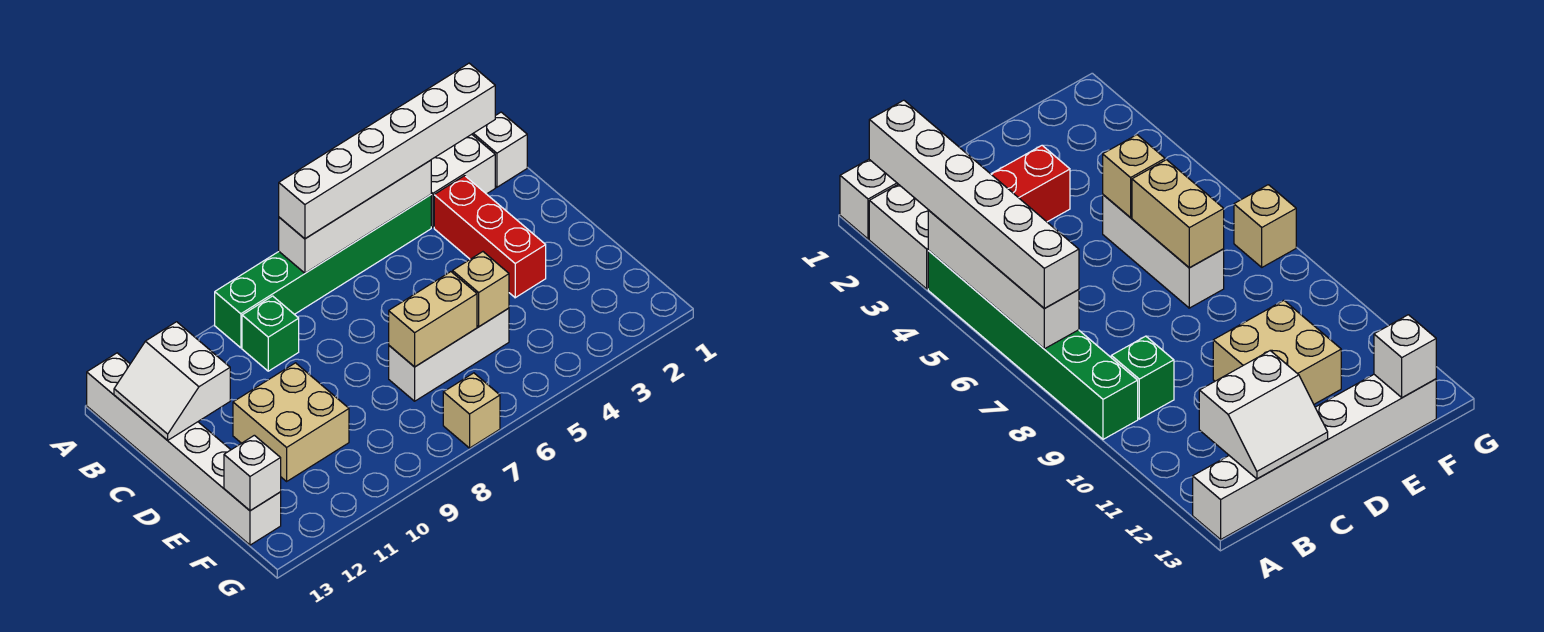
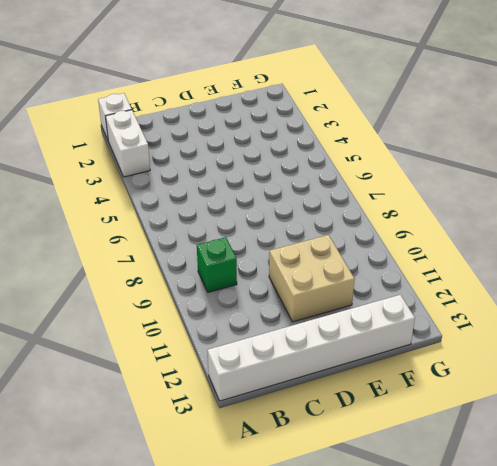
none -> green brick A4:A9 level 1
none -> red brick B3:D3 level 1
none -> white brick E5:E7 level 1

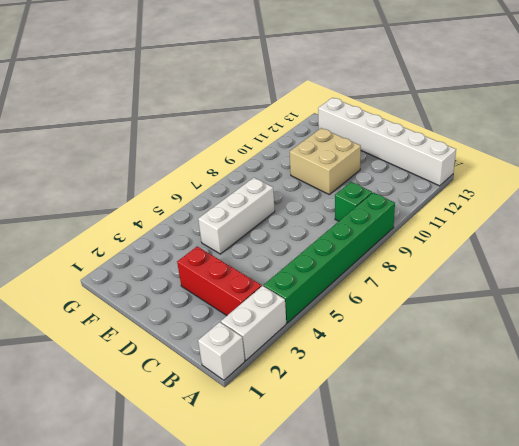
none -> tan brick G7 level 1
none -> white brick A4:A7 level 2
none -> white slope B12:C13 level 2 top 12

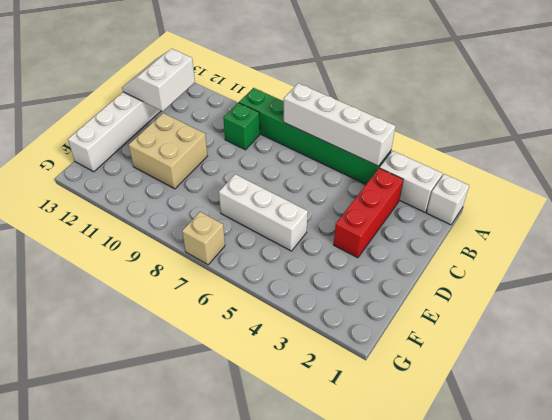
none -> tan brick E5 level 2
none -> tan brick E6:E7 level 2
none -> white brick F13 level 2

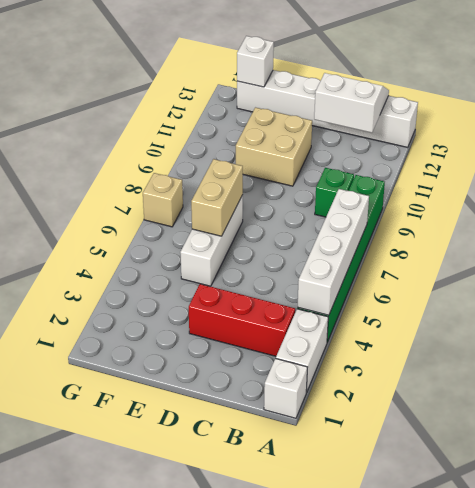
none -> tan brick E5 level 2
none -> white brick A2:A7 level 3

